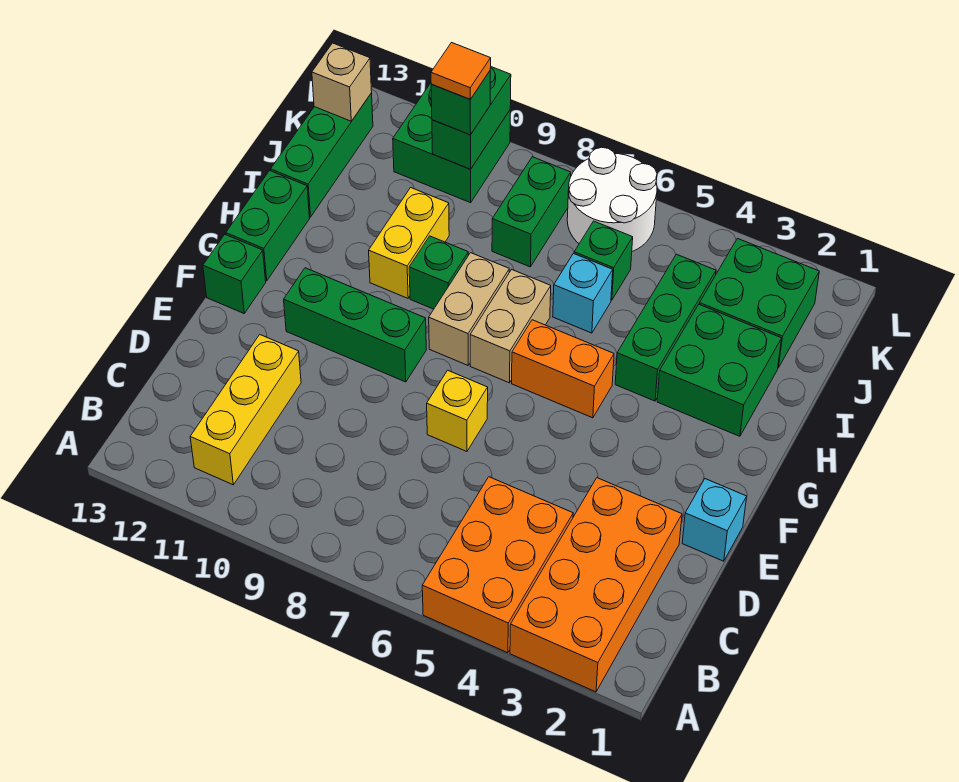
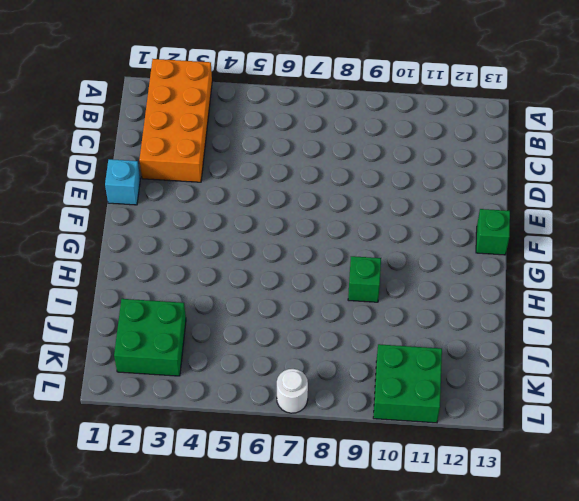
white round brick L7 level 1 -> white round brick K6:L7 level 1
none -> orange brick A4:C5 level 1
none -> yellow brick B11:D11 level 1
none -> yellow brick E7 level 1

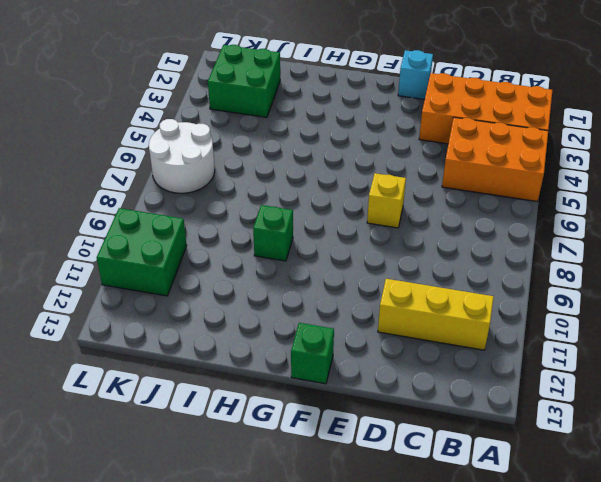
none -> green brick F9:F11 level 1
none -> orange brick G5:G6 level 1
none -> tan brick G7:H7 level 1

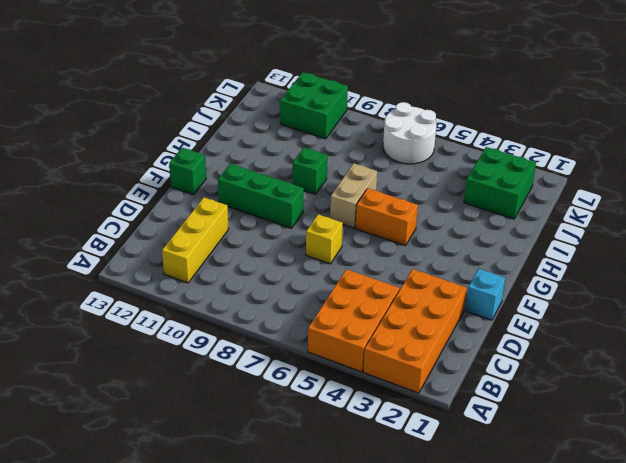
none -> tan brick G8:H8 level 1
none -> green brick G13:H13 level 1
none -> green brick H2:I3 level 1

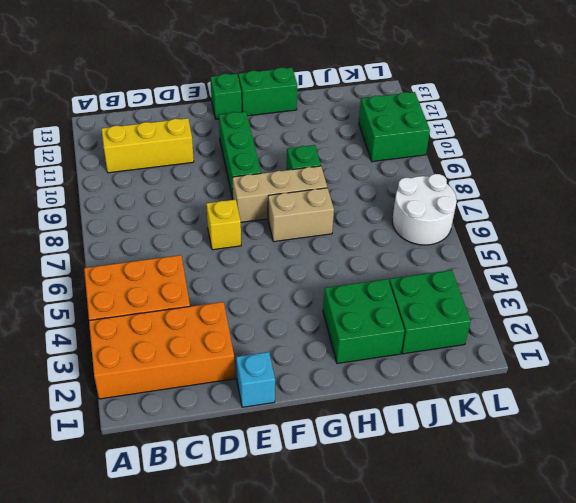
tan brick F8:H8 level 1 -> tan brick G8:H8 level 1
none -> orange brick G5:G6 level 1
none -> green brick H4:J4 level 1
none -> yellow brick H10:I10 level 1

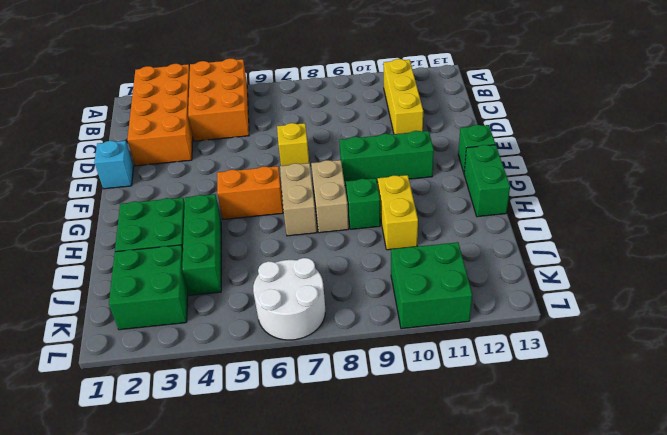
none -> cyan brick I6 level 1
none -> green brick I13:K13 level 1
none -> green brick J6 level 1

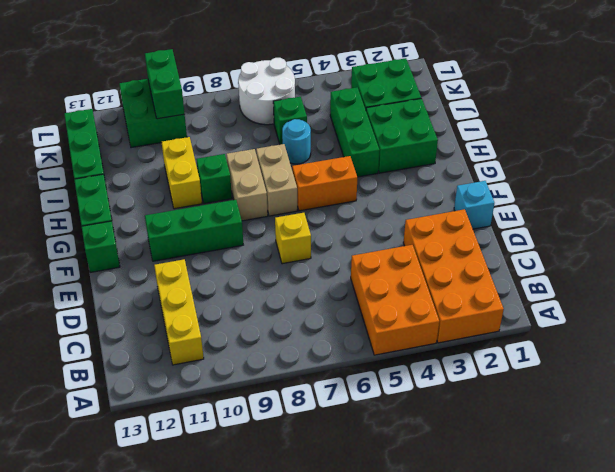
cyan round brick I6 level 1 -> cyan brick I6 level 1
none -> green brick J8:K8 level 1
none -> tan brick K13 level 2
none -> green brick K10 level 3

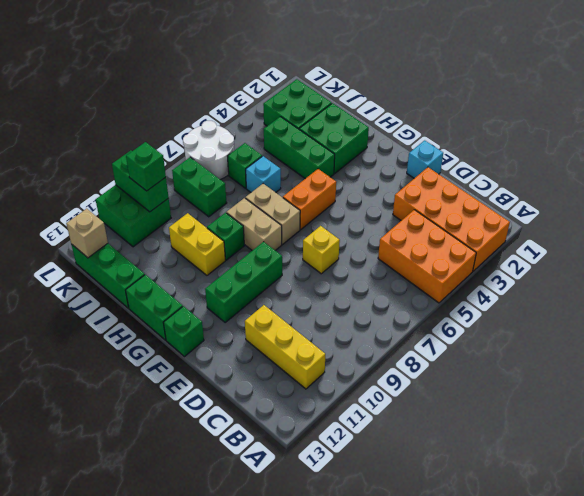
none -> orange tile K10 level 4

